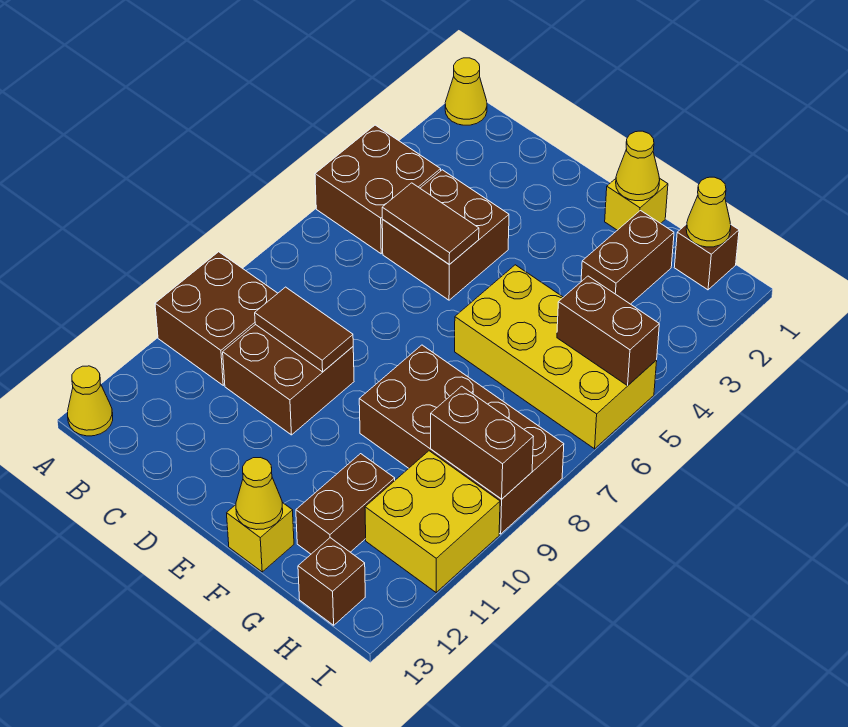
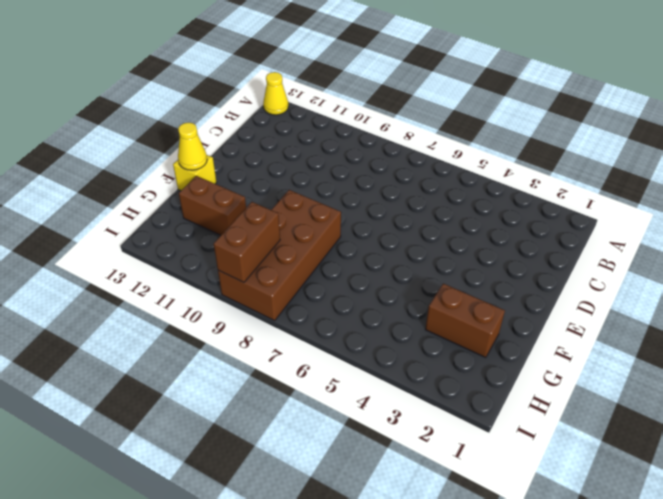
none -> yellow cone A1 level 1
none -> brown brick A4:B5 level 1
none -> brown brick A9:B10 level 1

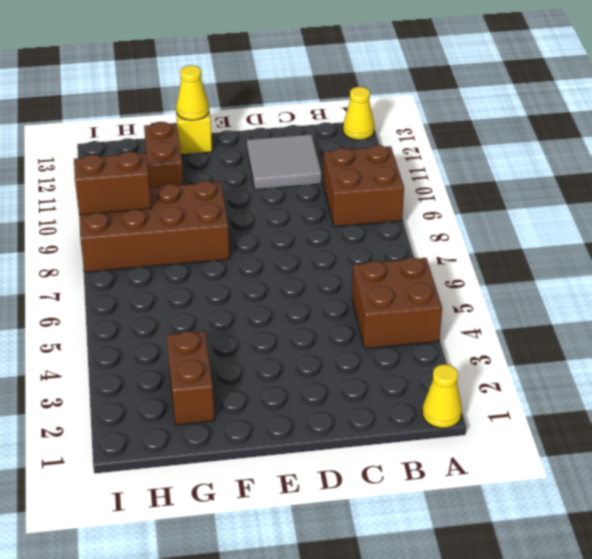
grey tile C11:D12 level 1 -> none
none -> brown brick C4:D5 level 1
none -> brown brick C9:D10 level 1
none -> yellow brick F1 level 1

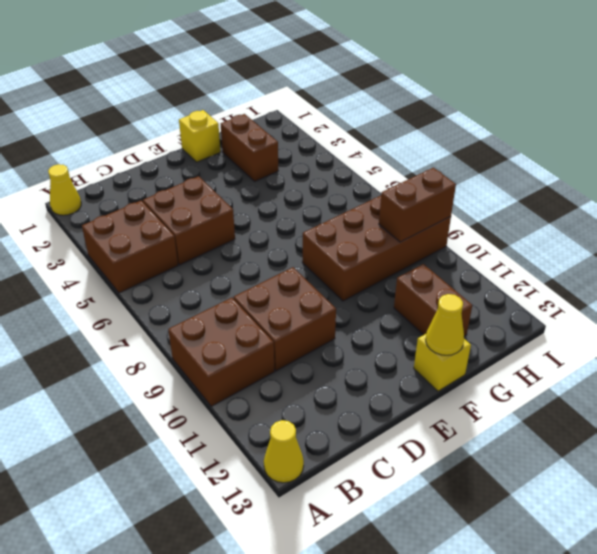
none -> yellow brick F5:I6 level 1
none -> brown brick H1 level 1
none -> yellow brick H10:I11 level 1

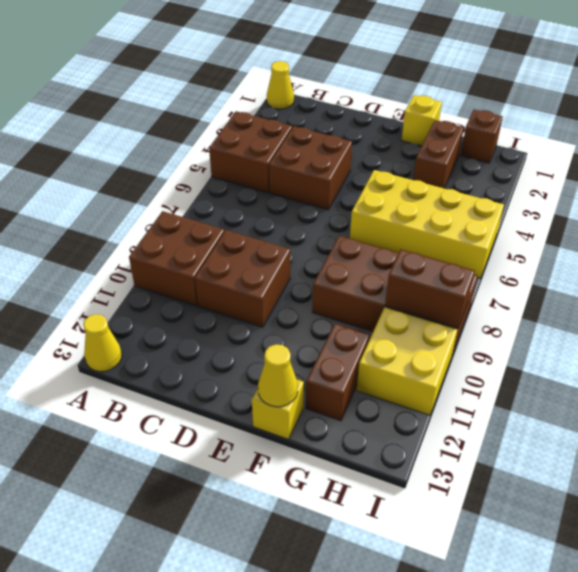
none -> brown brick H13 level 1
none -> brown tile C5:D5 level 2
none -> brown tile C9:D9 level 2

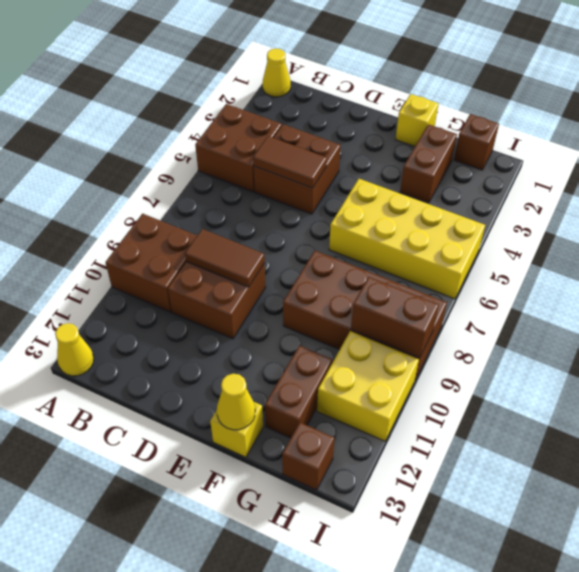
none -> yellow cone F1 level 2
none -> yellow cone H1 level 2
none -> brown brick H5:I5 level 2

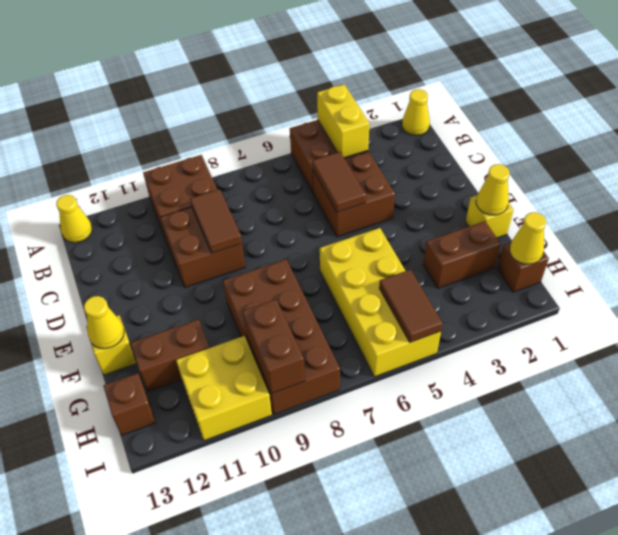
yellow brick A4:B4 level 2 -> none
brown tile H5:I5 level 2 -> brown brick H5:I5 level 2

